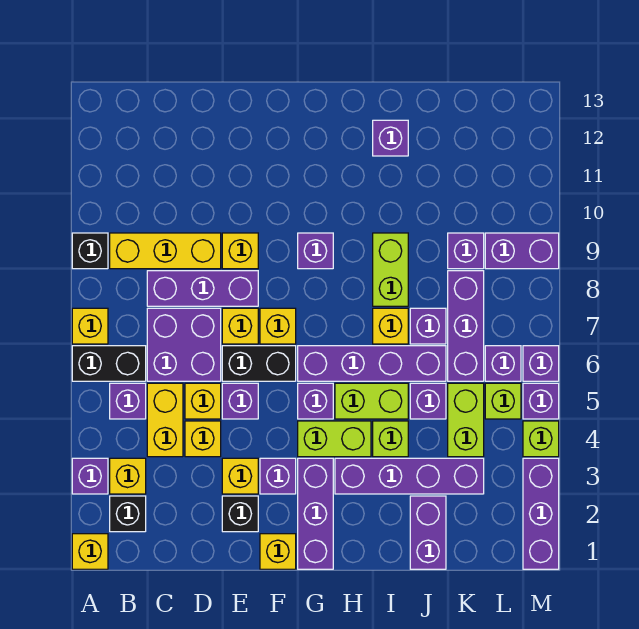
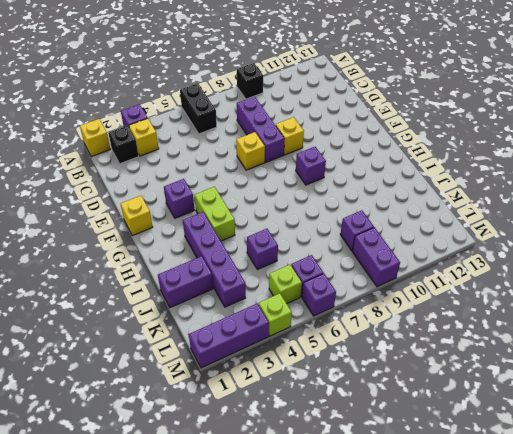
none -> yellow brick A7 level 1
none -> purple brick B5 level 1
none -> yellow brick B9:D9 level 1
none -> yellow brick C4:C5 level 1

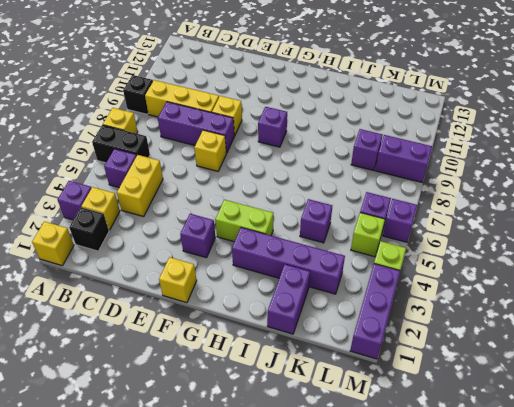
none -> purple brick C6:D7 level 1
none -> yellow brick D4 level 1
none -> yellow brick D5 level 1
none -> black brick E2 level 1

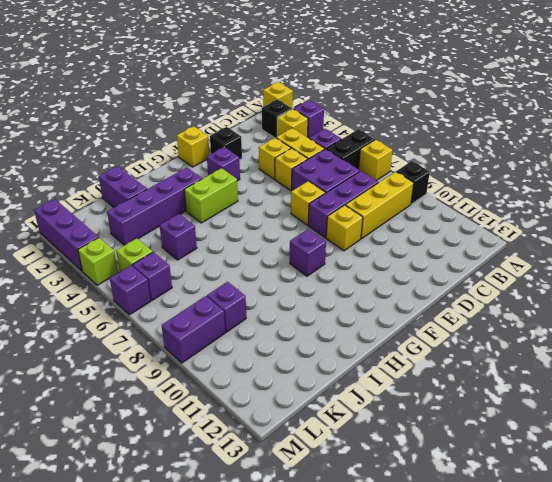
none -> yellow brick E3 level 1
none -> purple brick E5 level 1
none -> black brick E6:F6 level 1
none -> yellow brick F7 level 1

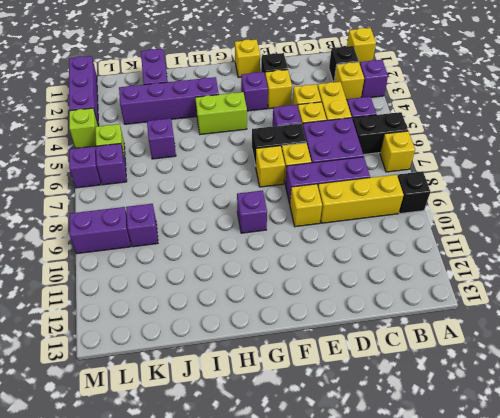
none -> purple brick G1:G3 level 1
none -> purple brick G5 level 1
none -> purple brick G6:J6 level 1
none -> lime brick H5:I5 level 1

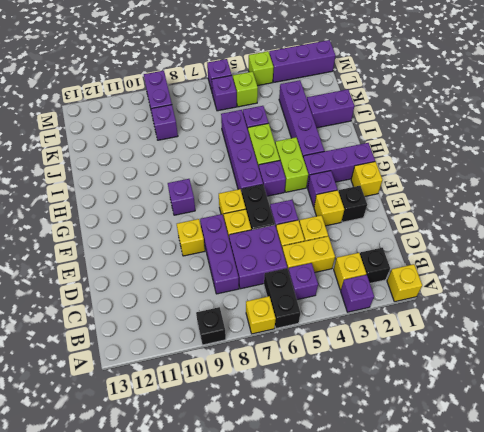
none -> yellow brick B9:D9 level 1
none -> lime brick I4 level 1
none -> yellow brick I7 level 1
none -> lime brick I8:I9 level 1

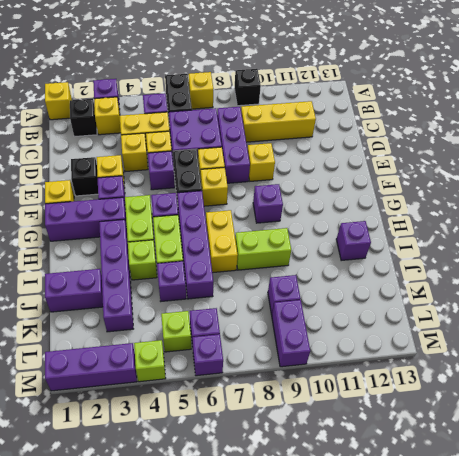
yellow brick C9:C11 level 1 -> yellow brick B9:D9 level 1
yellow brick H7:I7 level 1 -> yellow brick I7 level 1
none -> purple brick J7 level 1
none -> lime brick K4:K5 level 1
none -> purple brick K6:K8 level 1
none -> purple brick M5 level 1

